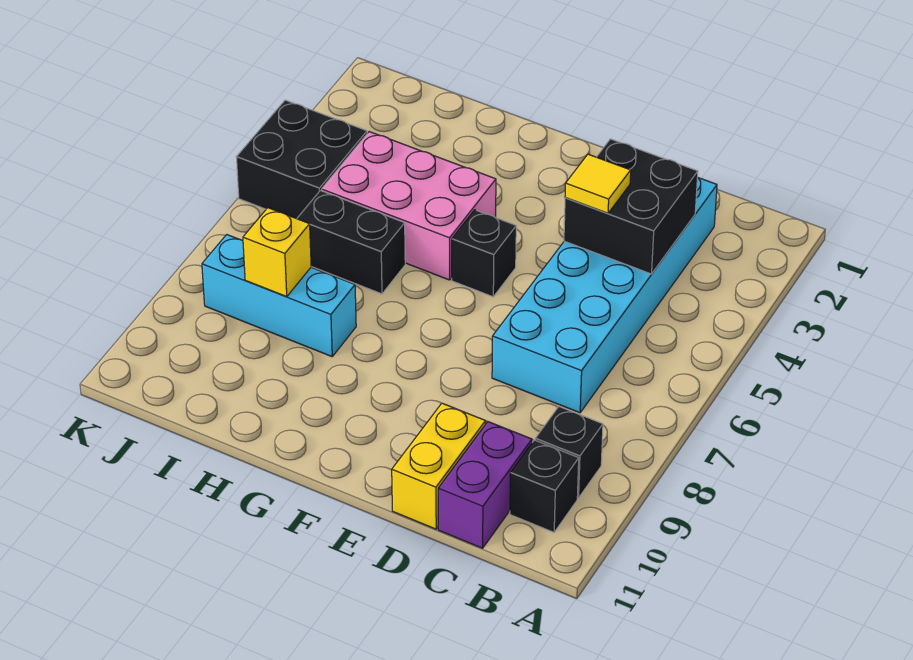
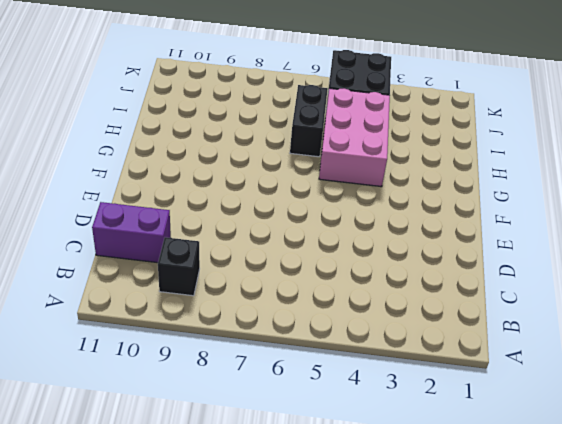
none -> black brick B10 level 1
none -> cyan brick C2:D7 level 1
none -> yellow brick D10:D11 level 1

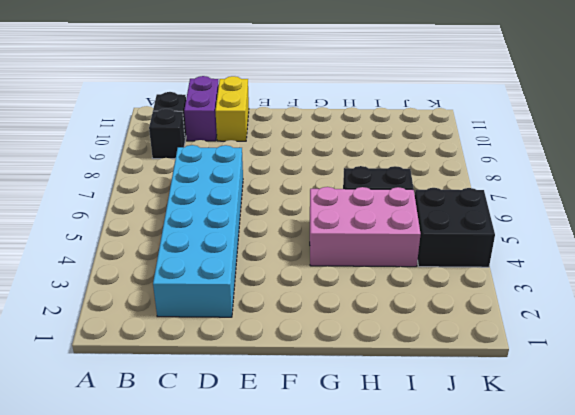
none -> black brick F5 level 1
none -> cyan brick H8:J8 level 1
none -> black brick C3:D4 level 2

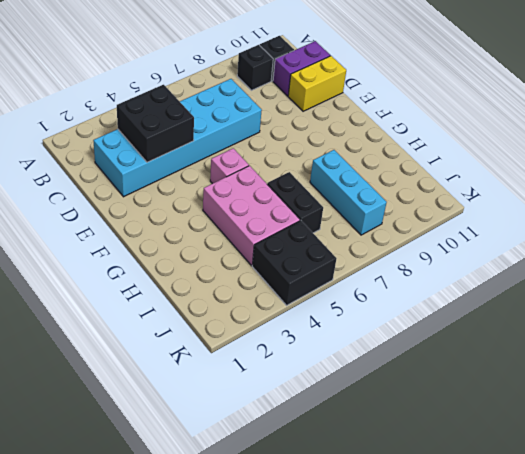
pink brick F5 level 1 -> black brick F5 level 1
none -> yellow brick I8 level 2
none -> yellow tile D4 level 3

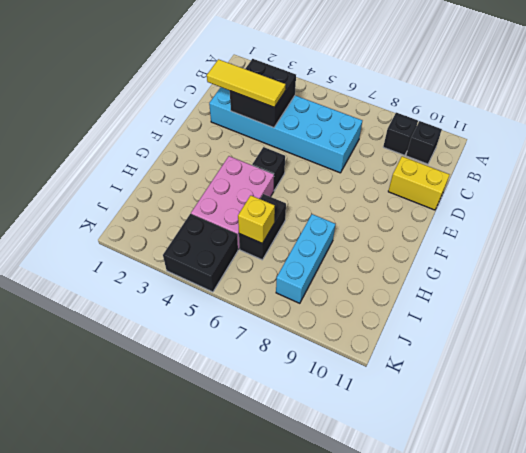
yellow tile D2:D4 level 3 -> yellow tile D4 level 3
yellow brick I6 level 2 -> yellow brick I8 level 2
none -> purple brick C10:C11 level 1

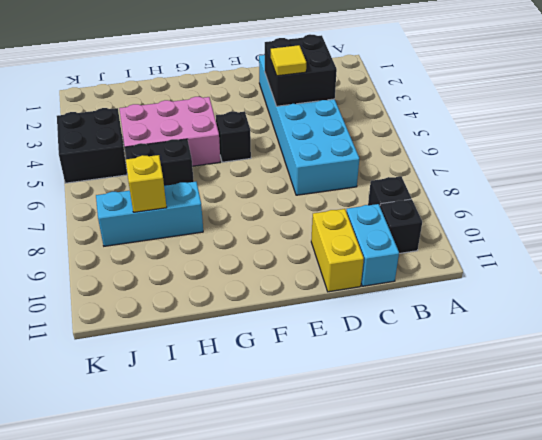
cyan brick C10:C11 level 1 -> purple brick C10:C11 level 1

